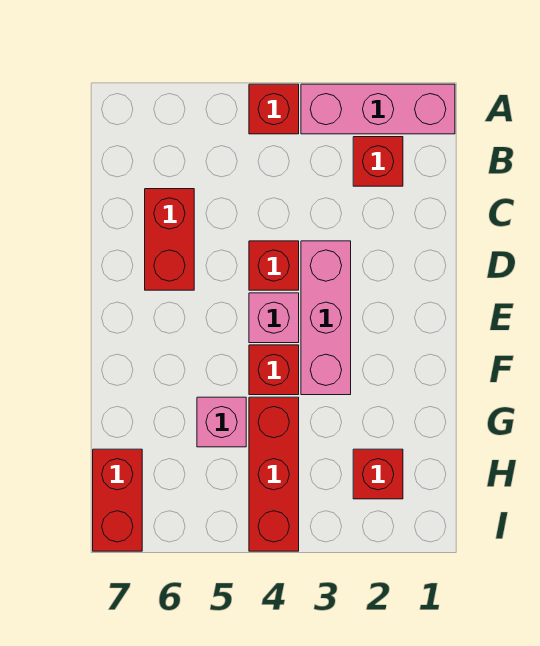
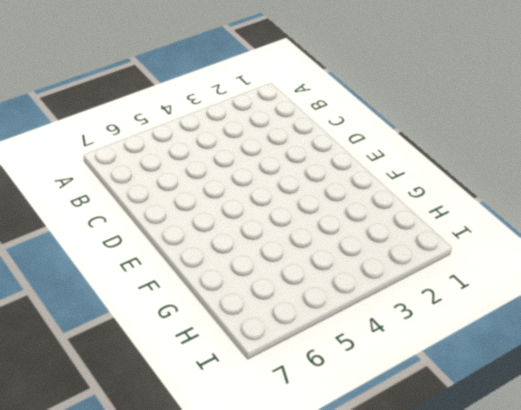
none -> pink brick A1:A3 level 1
none -> red brick A4 level 1
none -> red brick B2 level 1

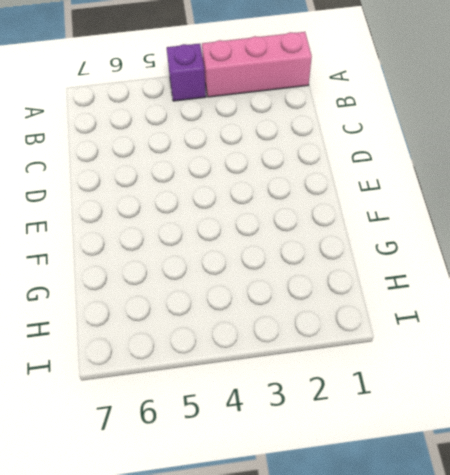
purple brick A4 level 1 -> red brick A4 level 1
none -> red brick B2 level 1
none -> red brick C6:D6 level 1
none -> pink brick D3:F3 level 1

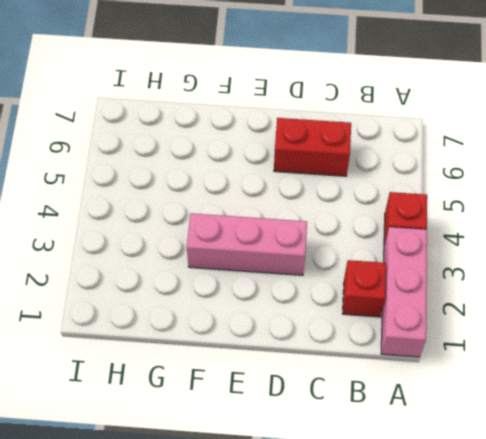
none -> red brick D4 level 1
none -> pink brick E4 level 1
none -> red brick F4 level 1

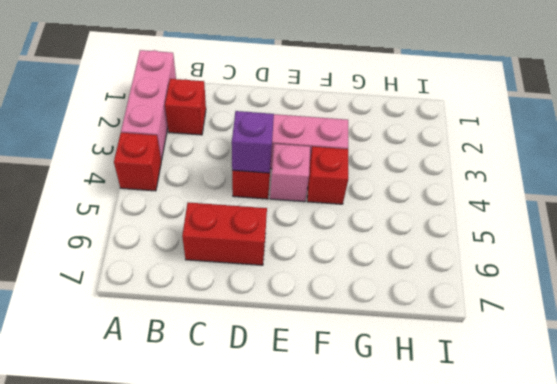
purple brick D4 level 2 -> none
none -> red brick G4:I4 level 1
none -> pink brick G5 level 1
none -> red brick H2 level 1

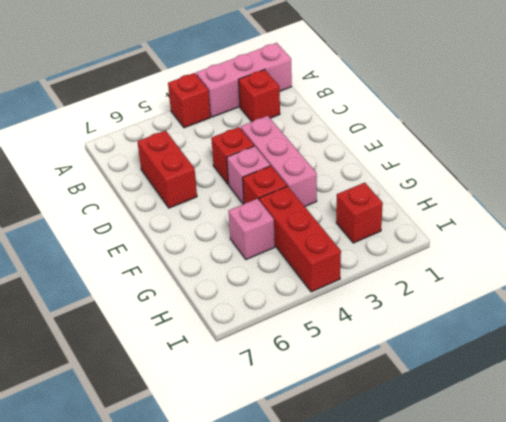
none -> red brick H7:I7 level 1

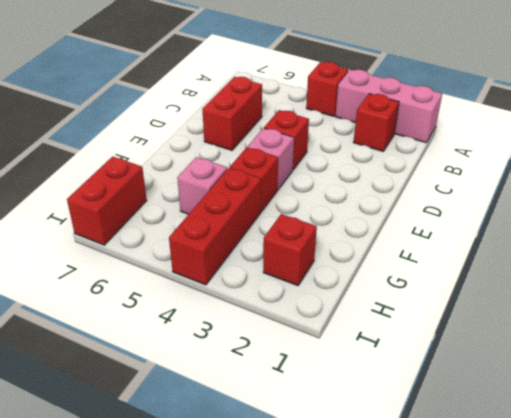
none -> pink brick D3:F3 level 1

